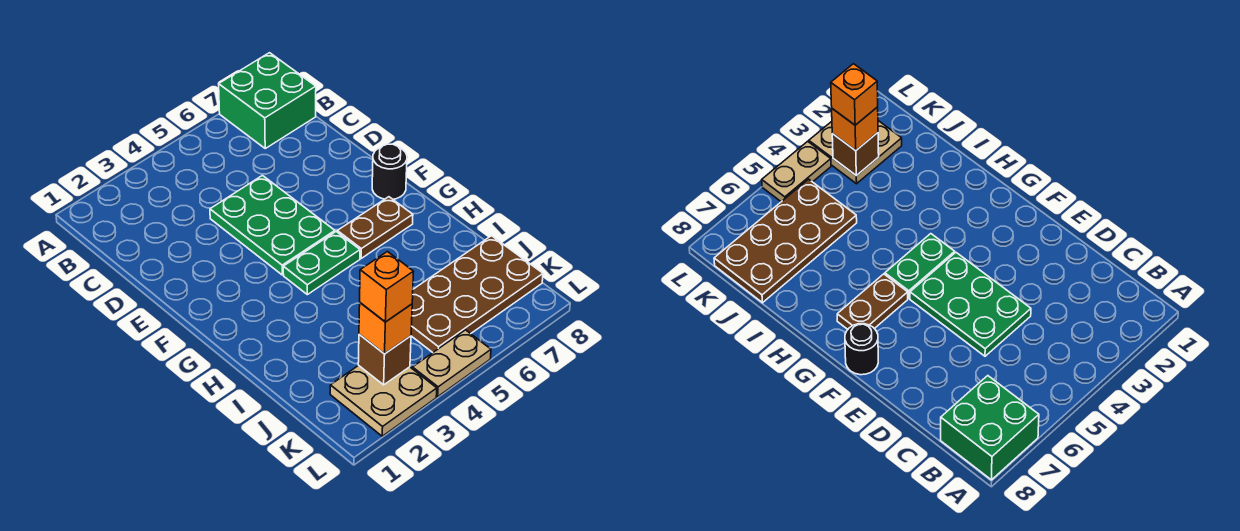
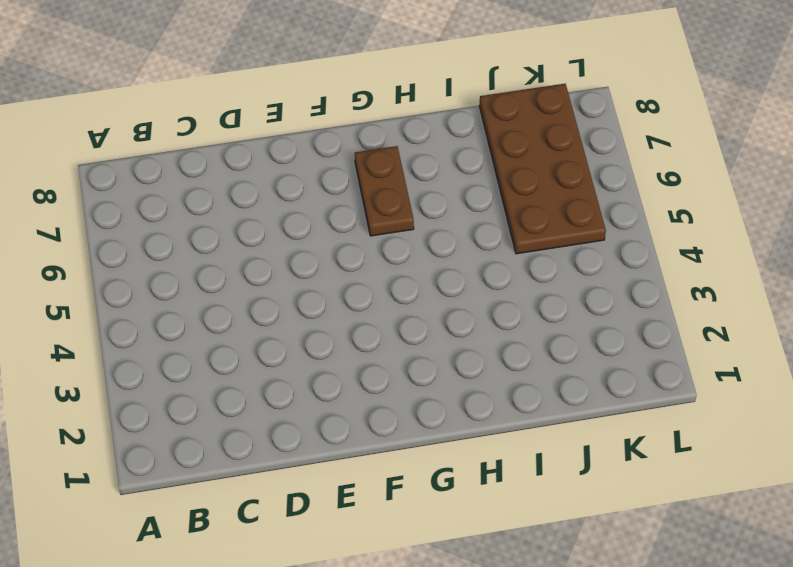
none -> green brick A7:B8 level 1
none -> green plate D4:F5 level 1

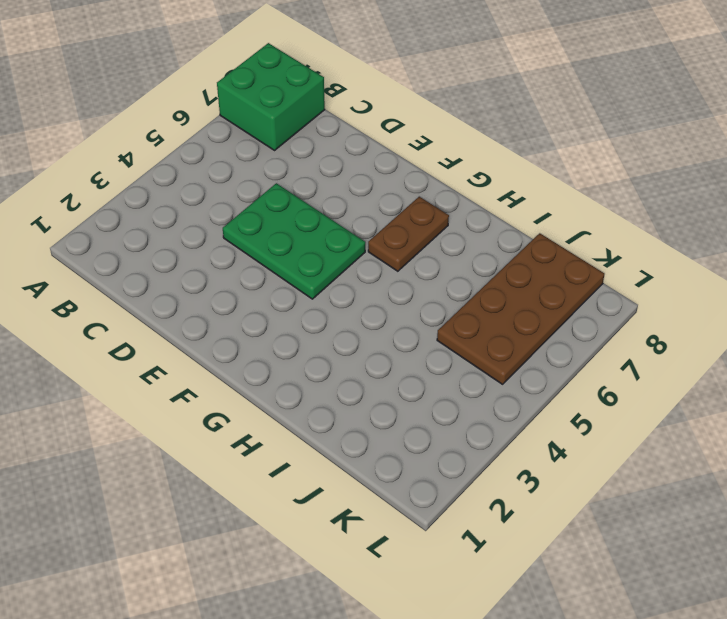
none -> black round brick F8 level 1
none -> green plate G4:G5 level 1

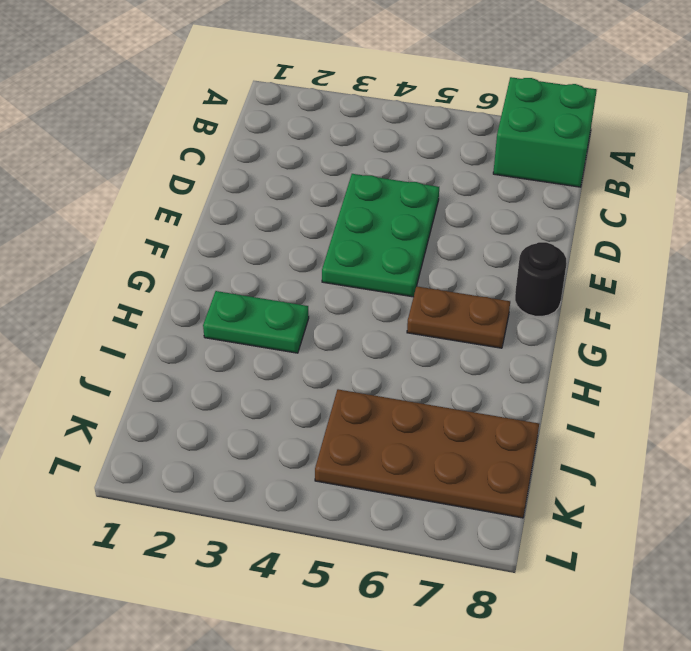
green plate H2:H3 level 1 -> green plate G4:G5 level 1
none -> tan plate K2:L3 level 1
none -> tan plate L4:L5 level 1

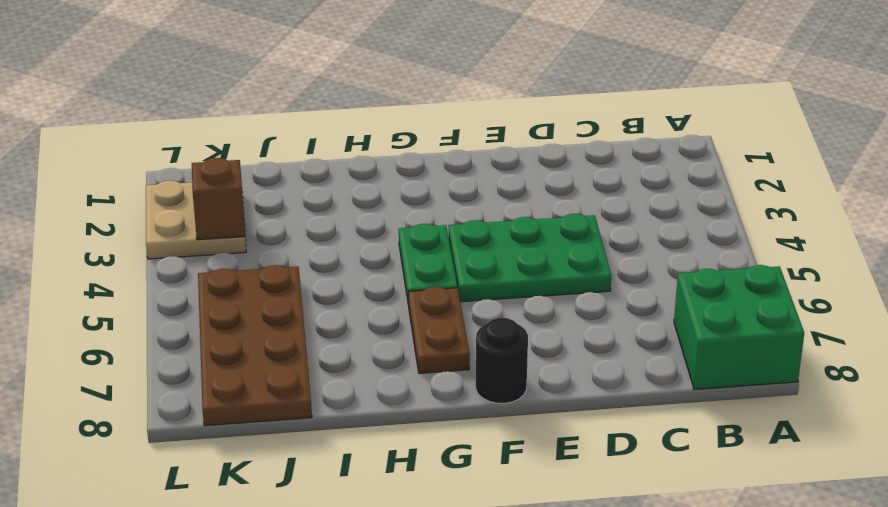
none -> tan plate L4:L5 level 1
none -> orange brick K3 level 3

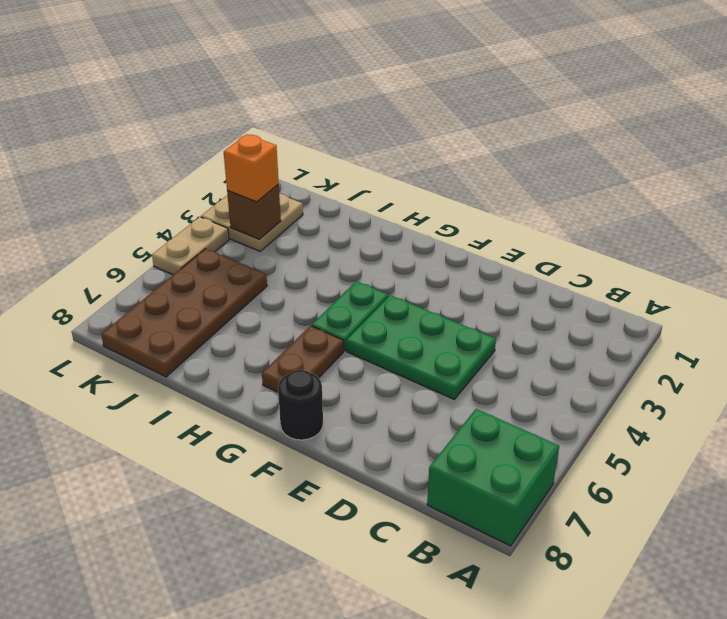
none -> orange brick K3 level 4

